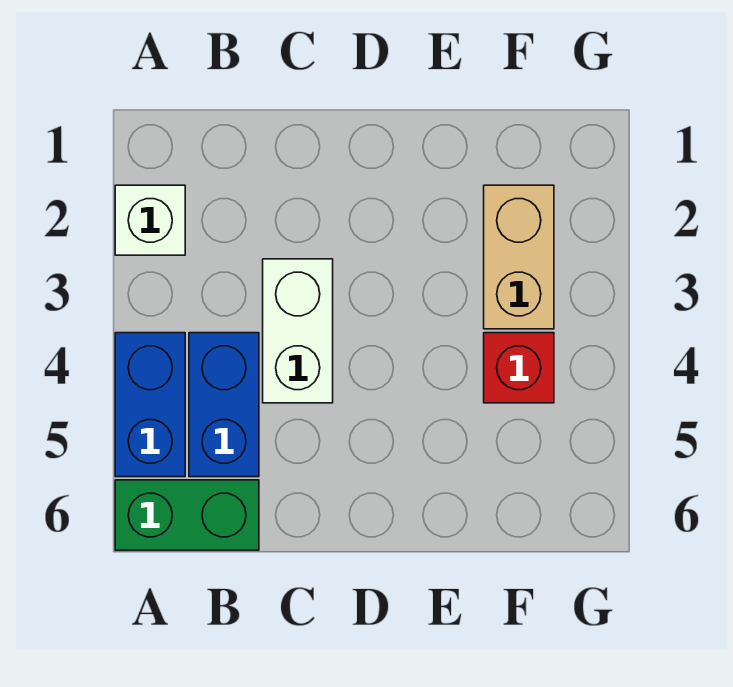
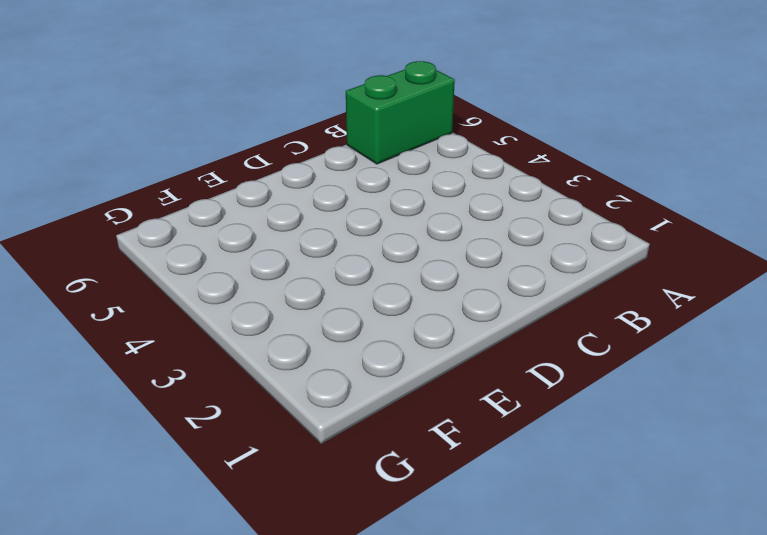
none -> white brick A2 level 1
none -> blue brick A4:A5 level 1

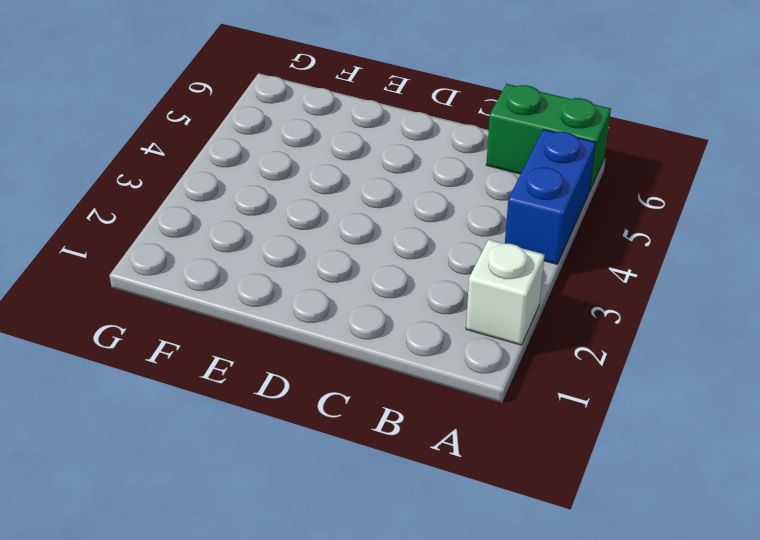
none -> blue brick B4:B5 level 1
none -> white brick C3:C4 level 1

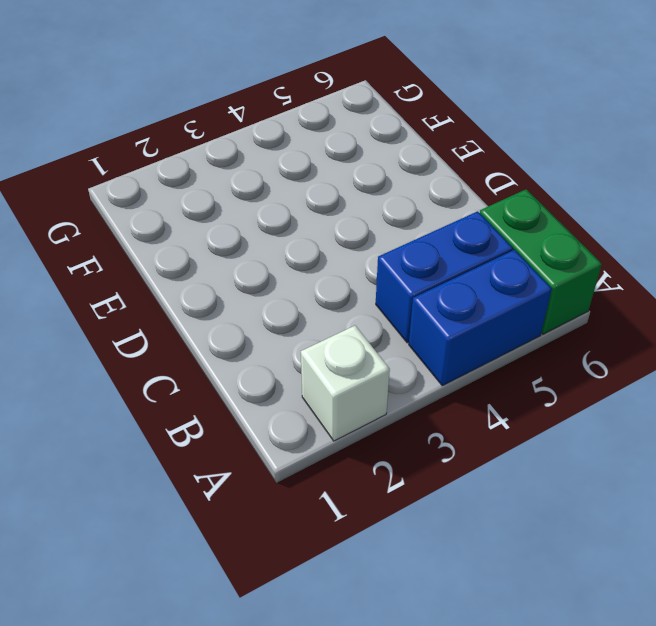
none -> white brick C3:C4 level 1
none -> tan brick F2:F3 level 1

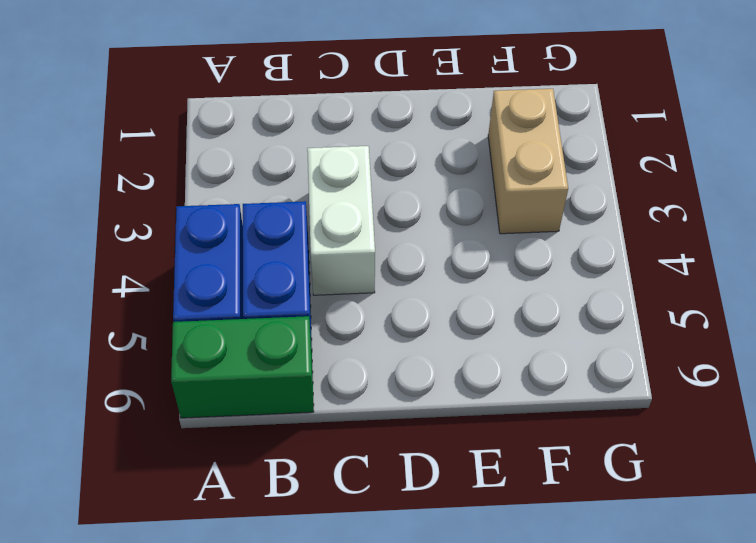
none -> white brick A2 level 1
none -> red brick F4 level 1

